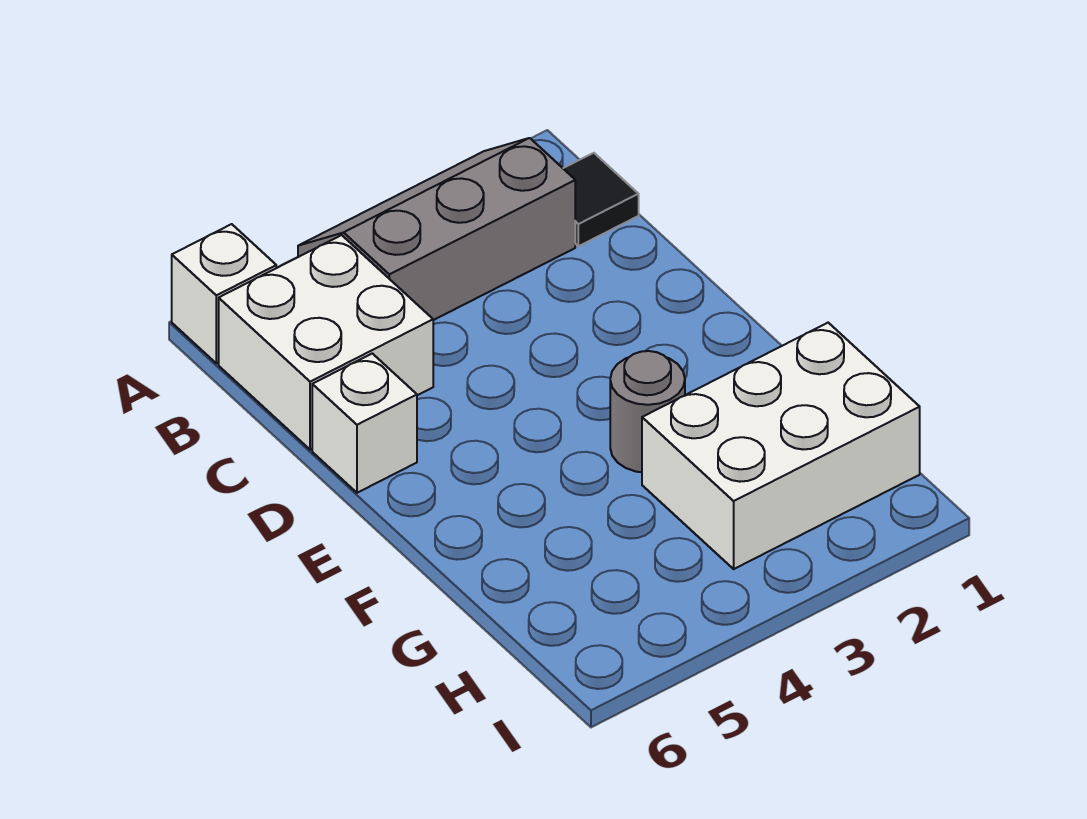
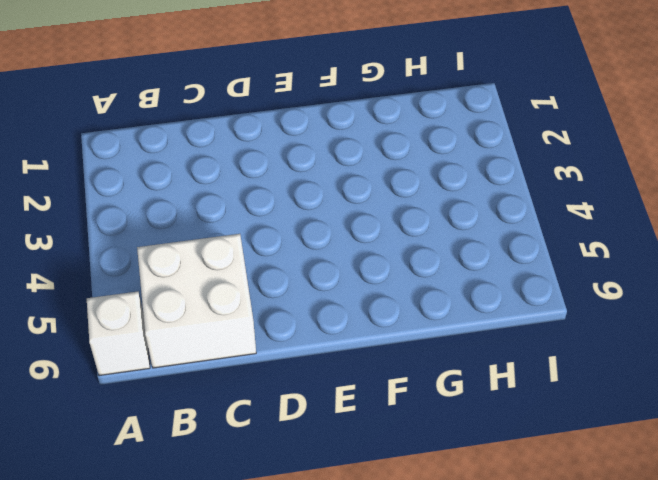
none -> grey slope A2:B4 level 1 top B
none -> black tile B1 level 1

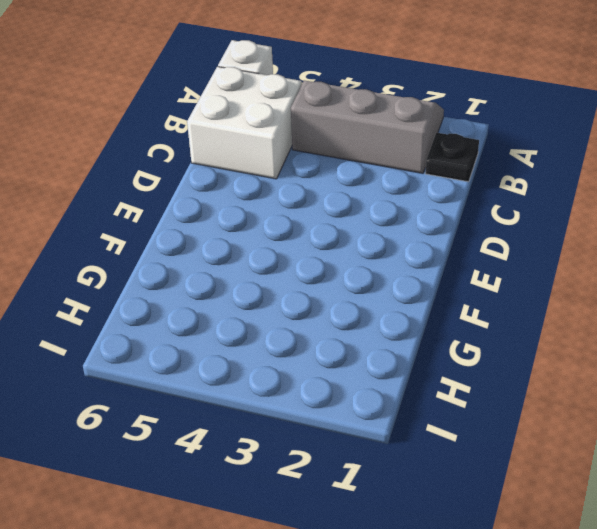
black plate B1 level 1 -> black tile B1 level 1
none -> white brick D6 level 1
none -> grey round brick F3 level 1

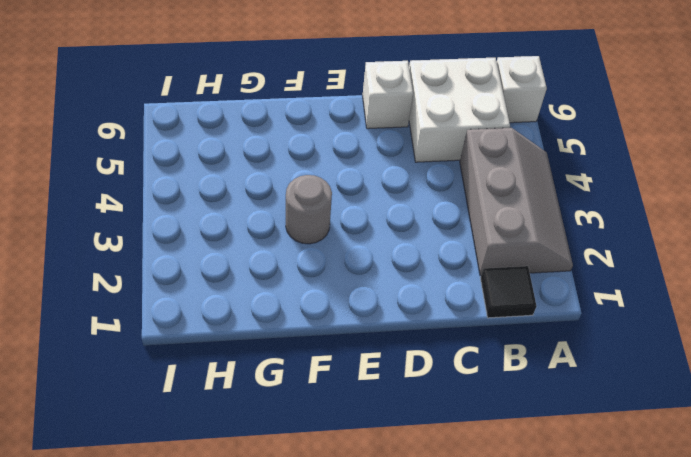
none -> white brick G1:H3 level 1

